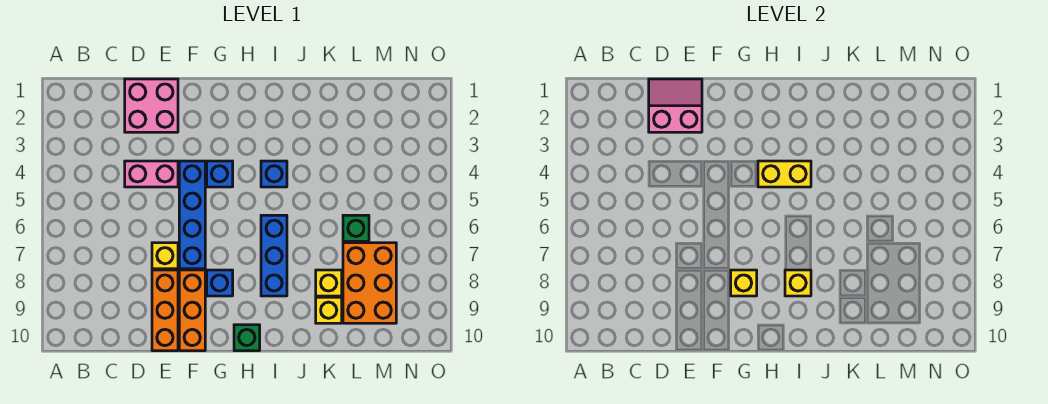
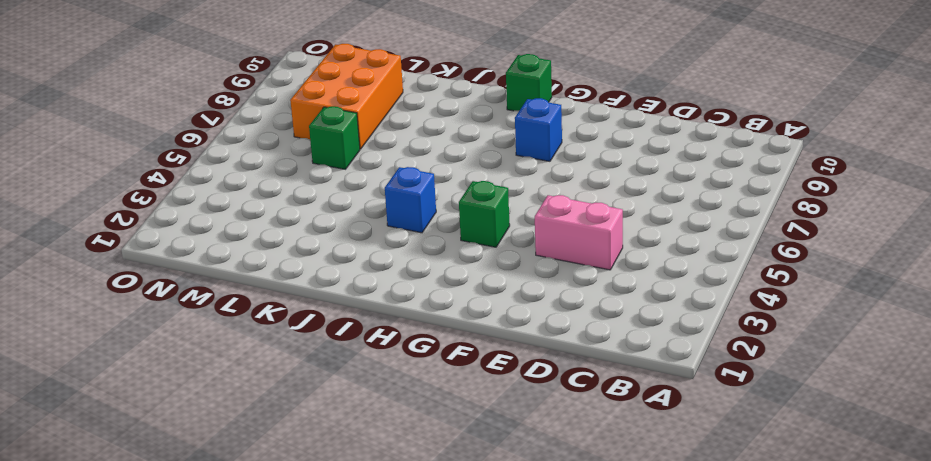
green brick G4 level 1 -> blue brick G4 level 1
none -> pink brick D1:E2 level 1
none -> yellow brick E7 level 1
none -> orange brick E8:E10 level 1

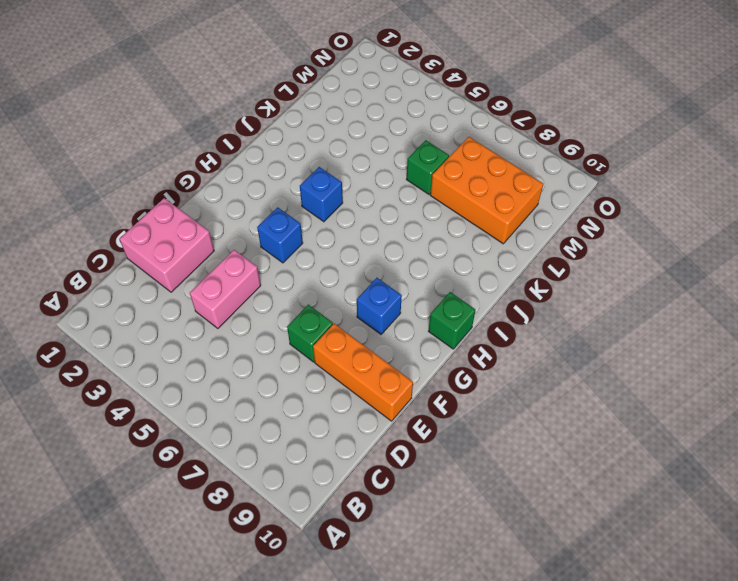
green brick E7 level 1 -> yellow brick E7 level 1
none -> blue brick F4:F7 level 1
none -> orange brick F8:F10 level 1
none -> blue brick I6:I8 level 1

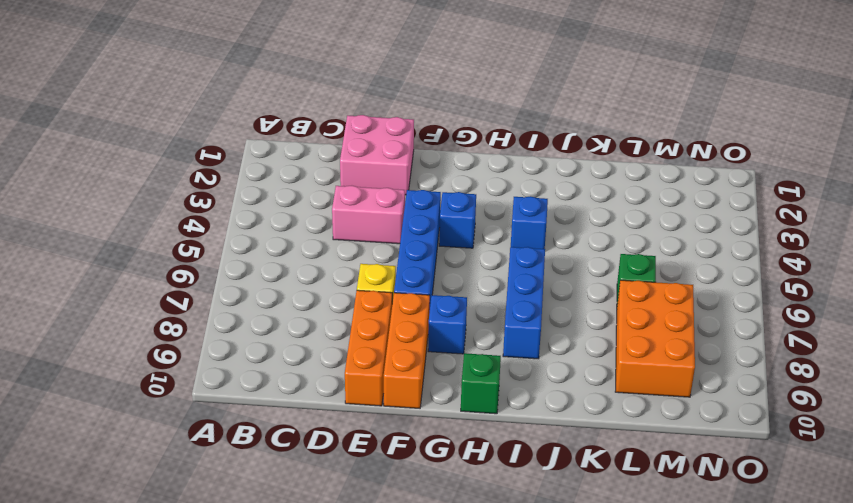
none -> yellow brick K8 level 1
none -> yellow brick K9 level 1
none -> pink slope D1:E2 level 2 top 2

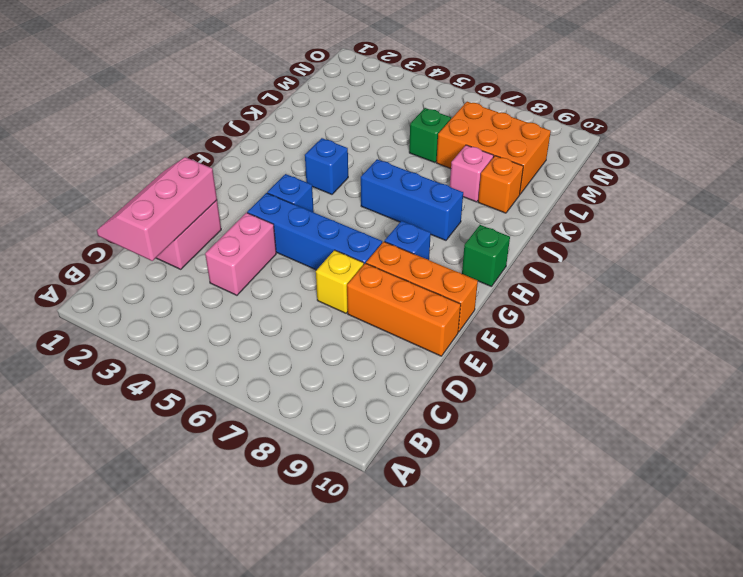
pink slope C1:E2 level 2 top 2 -> pink slope D1:E2 level 2 top 2
pink brick K8 level 1 -> yellow brick K8 level 1
orange brick K9 level 1 -> yellow brick K9 level 1
none -> yellow brick G8 level 2
none -> yellow brick H4:I4 level 2
none -> yellow brick I8 level 2

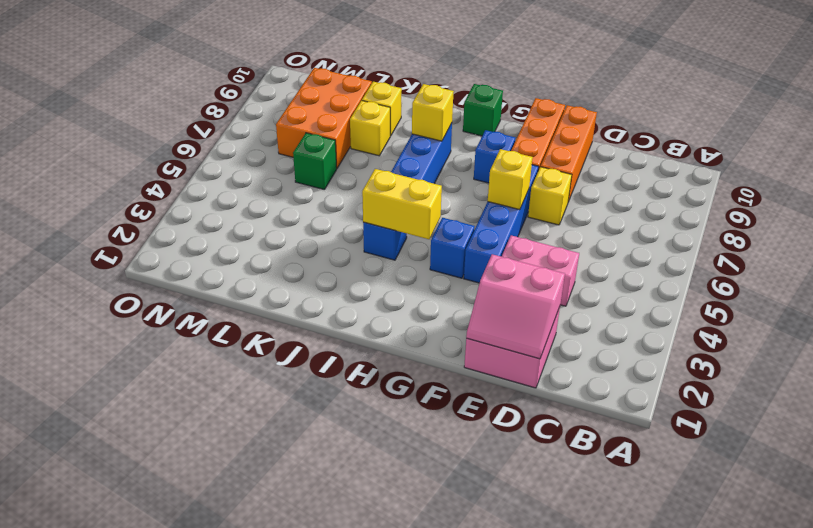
yellow brick F6 level 2 -> yellow brick G8 level 2

